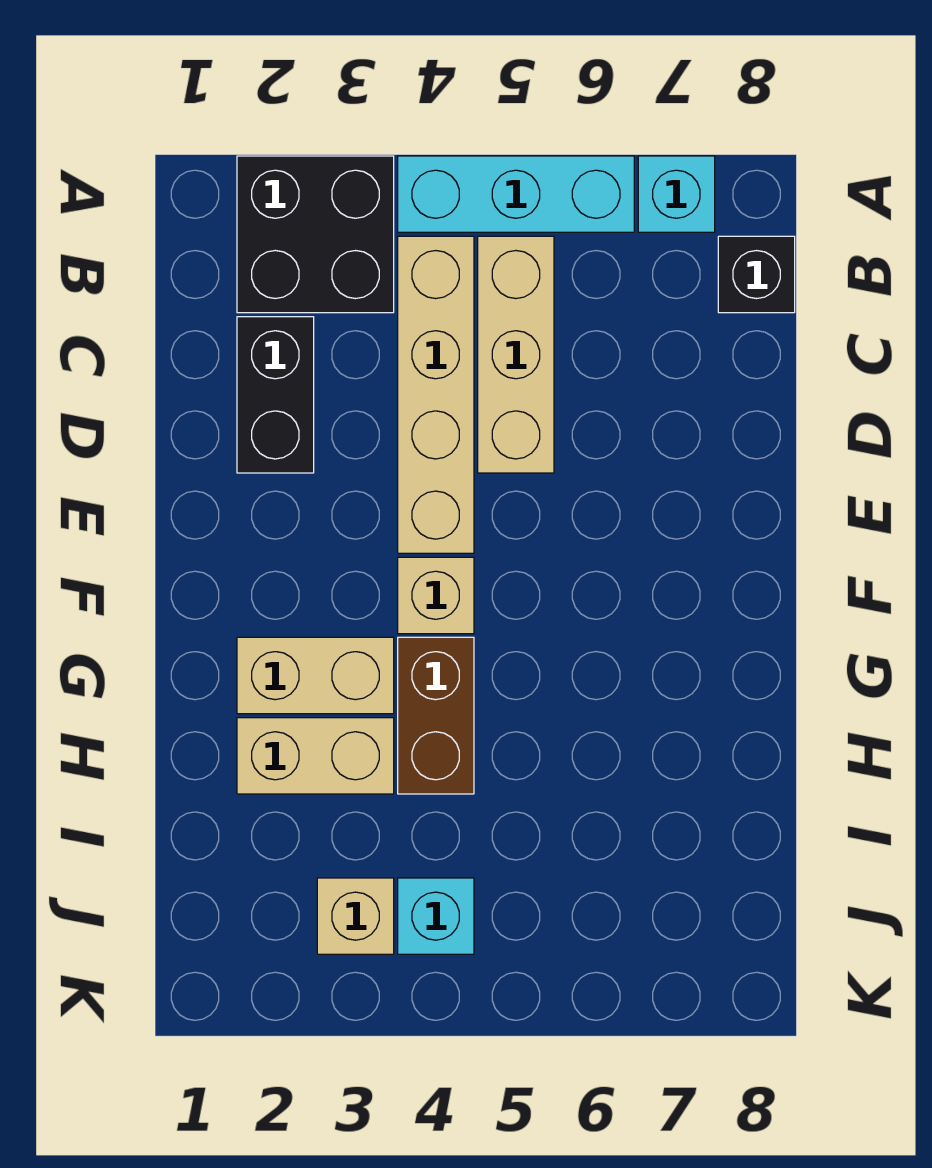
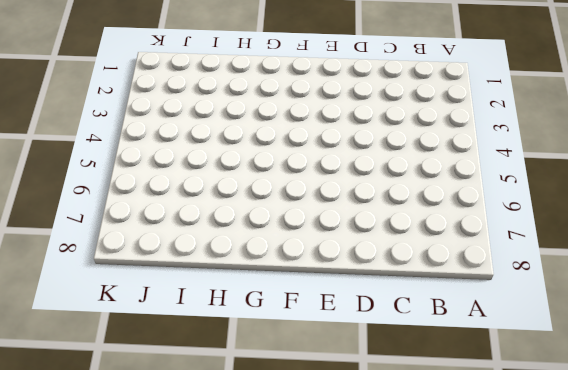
none -> black brick A2:B3 level 1
none -> cyan brick A4:A6 level 1
none -> cyan brick A7 level 1

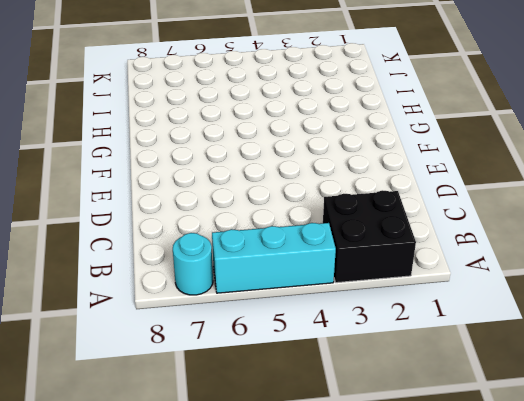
cyan round brick A7 level 1 -> cyan brick A7 level 1
none -> tan brick B4:E4 level 1
none -> tan brick B5:D5 level 1
none -> black brick B8 level 1

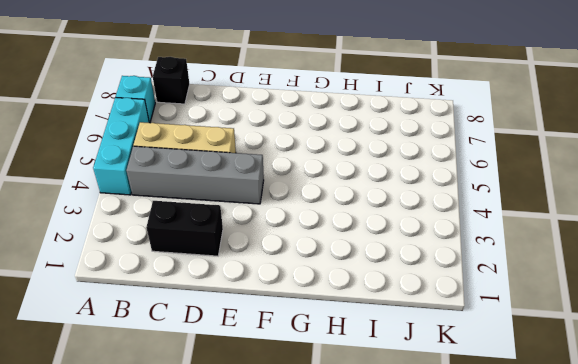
grey brick B4:E4 level 1 -> tan brick B4:E4 level 1
none -> black brick A2:B3 level 1
none -> tan brick F4 level 1
none -> tan brick G2:G3 level 1

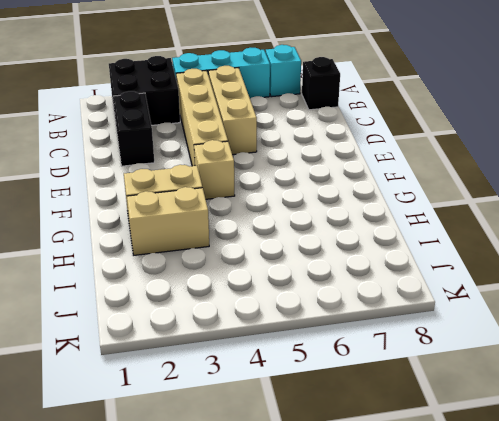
none -> brown brick G4:H4 level 1
none -> tan brick J3 level 1
none -> cyan brick J4 level 1

